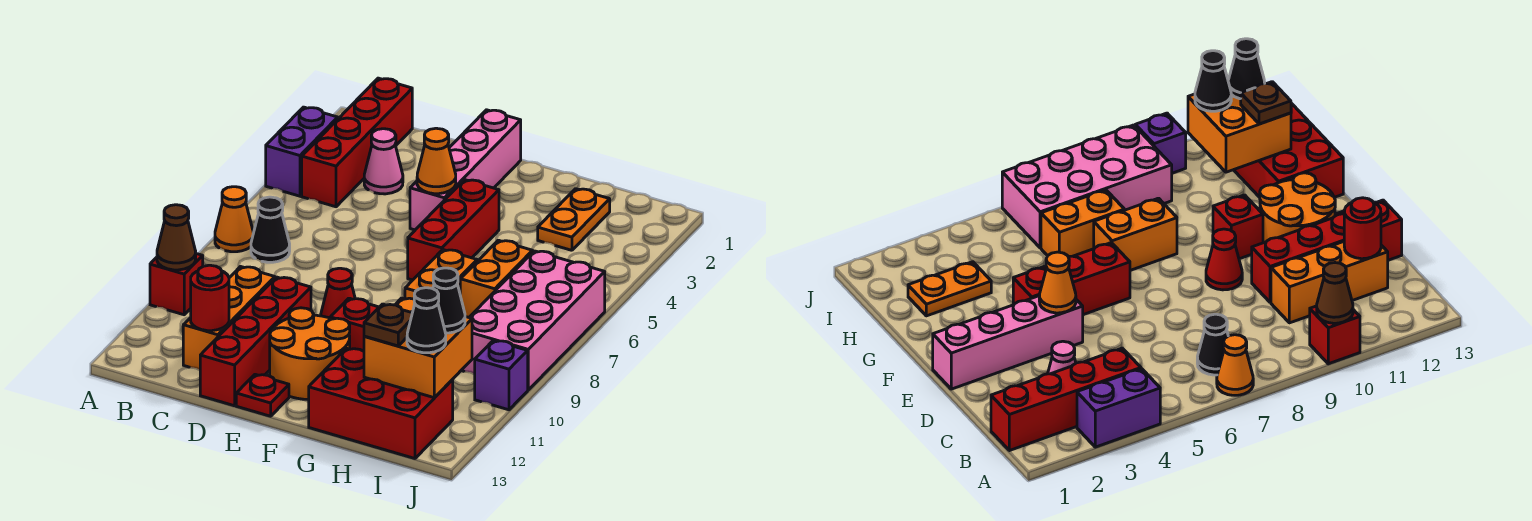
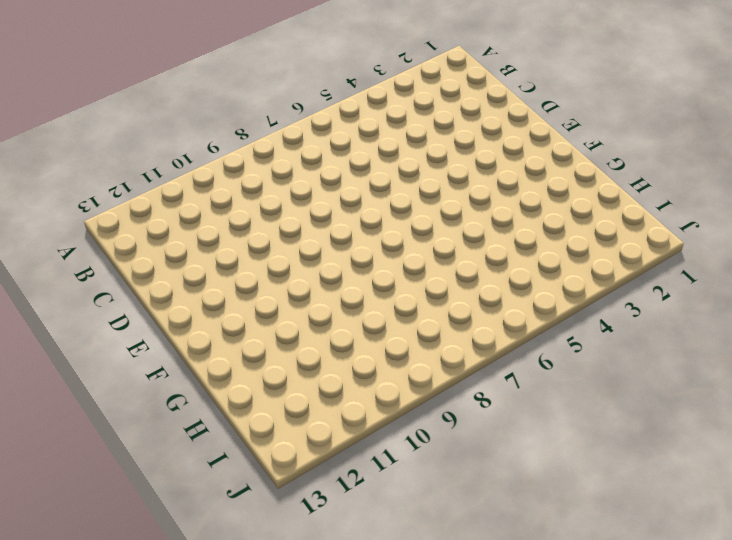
none -> purple brick A3:A4 level 1
none -> orange cone A7 level 1
none -> red brick A10 level 1

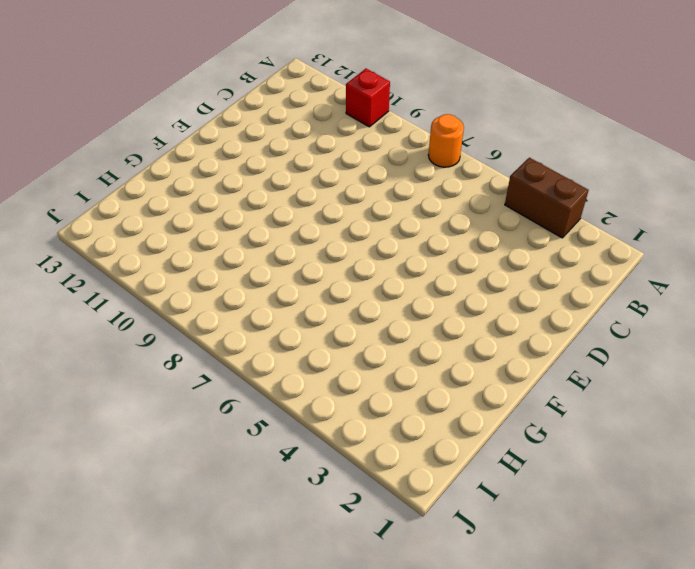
brown brick A3:A4 level 1 -> purple brick A3:A4 level 1
orange round brick A7 level 1 -> orange cone A7 level 1
none -> red brick B1:B4 level 1
none -> black cone B7 level 1
none -> pink cone C3 level 1

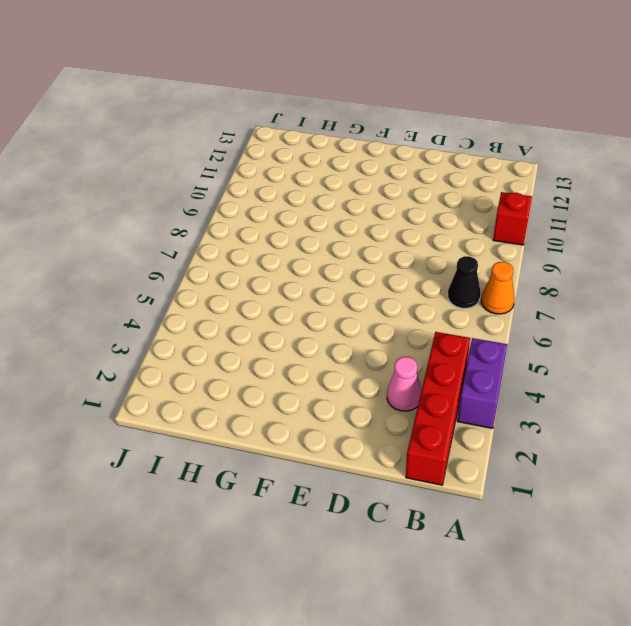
none -> orange brick C10:C12 level 1
none -> red brick D10:D13 level 1
none -> pink brick E1:E4 level 1

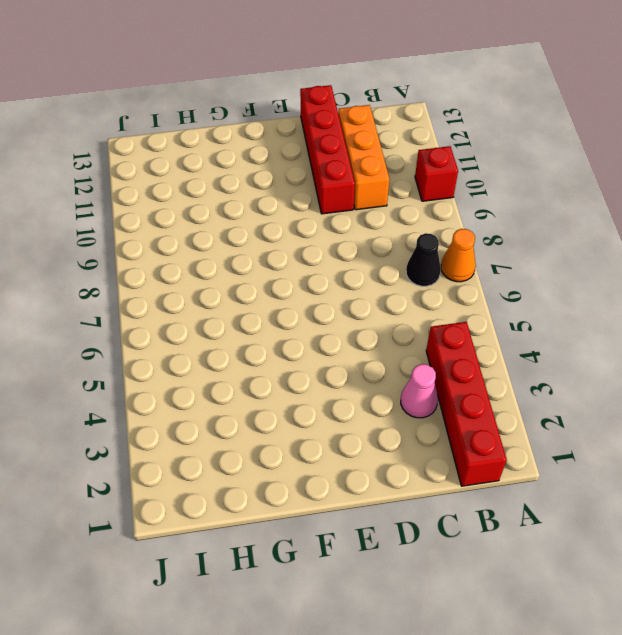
none -> purple brick A3:A4 level 1
none -> pink brick E1:E4 level 1
none -> red cone E9 level 1

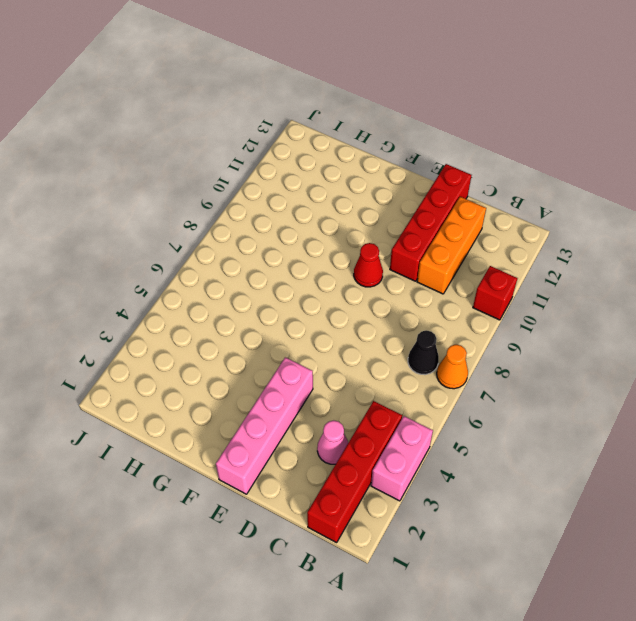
pink brick A3:A4 level 1 -> purple brick A3:A4 level 1
none -> orange round brick E11:F12 level 1
none -> red plate E13 level 1
none -> red brick F4:F6 level 1

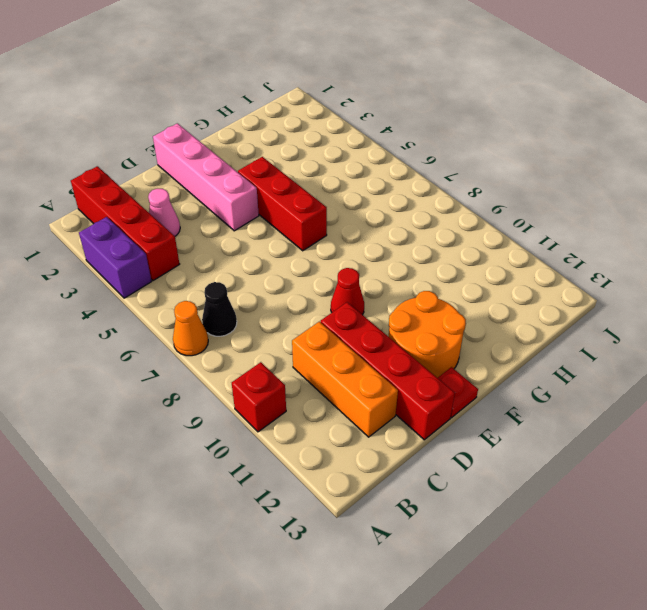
none -> red brick F10 level 1
none -> orange brick G7:G8 level 1
none -> red brick G12:I13 level 1

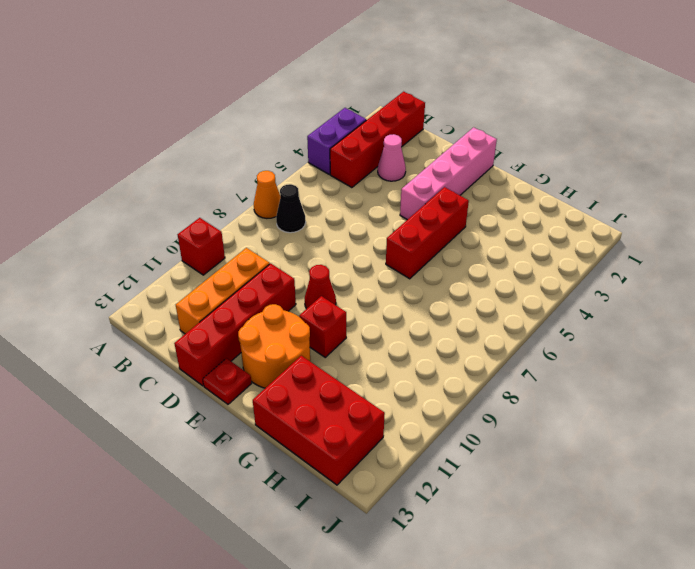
none -> orange brick G7:G8 level 1
none -> orange plate H2:H3 level 1
none -> orange brick H6:H7 level 1

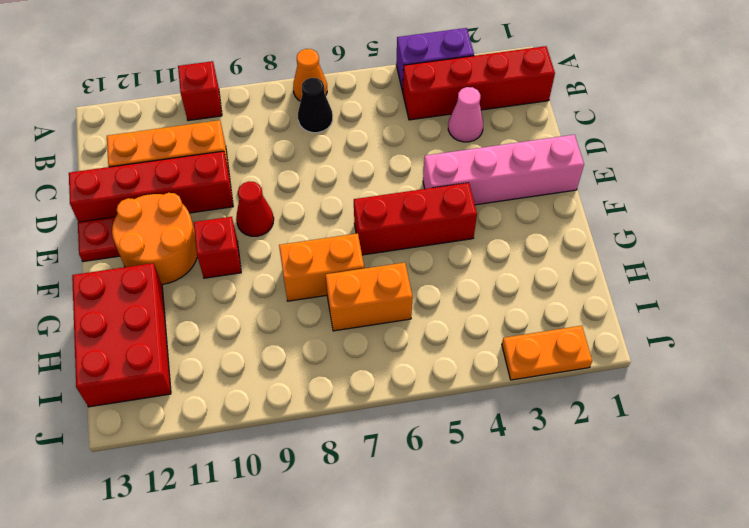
orange plate J2:J3 level 1 -> orange plate H2:H3 level 1
none -> pink brick I6:J9 level 1
none -> purple brick J10 level 1
none -> brown cone A10 level 2

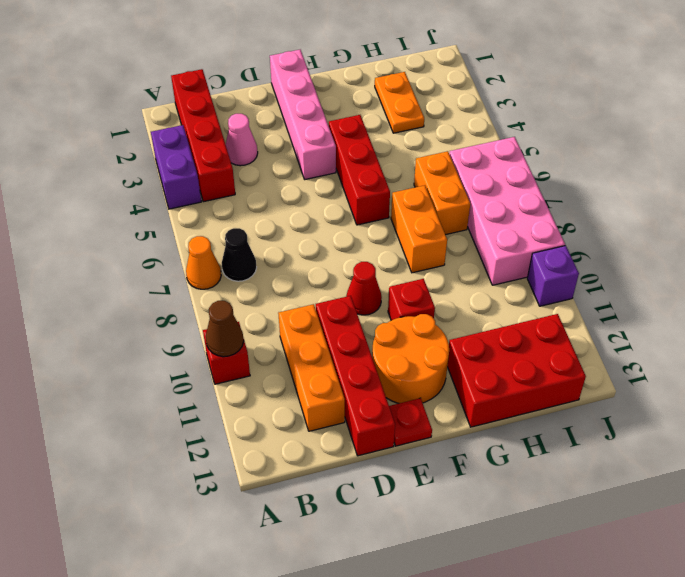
none -> red round brick C12 level 2
none -> orange cone E4 level 2
none -> orange brick H11:I12 level 2

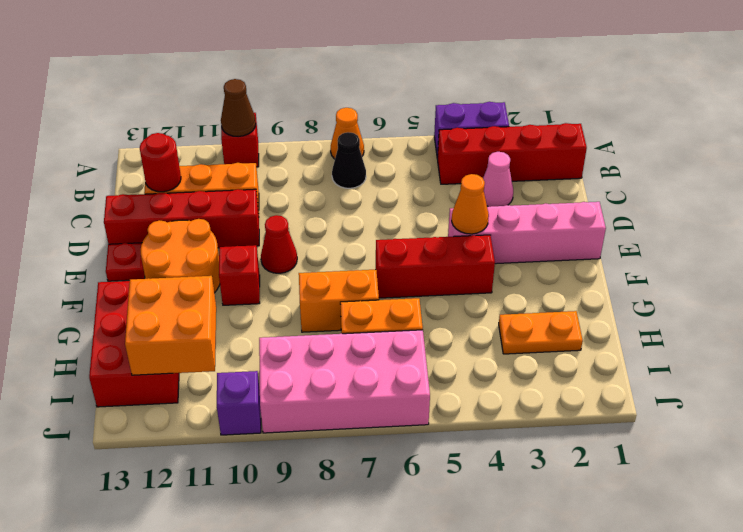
none -> brown plate H12 level 3
none -> black cone I11 level 3
none -> black cone I12 level 3

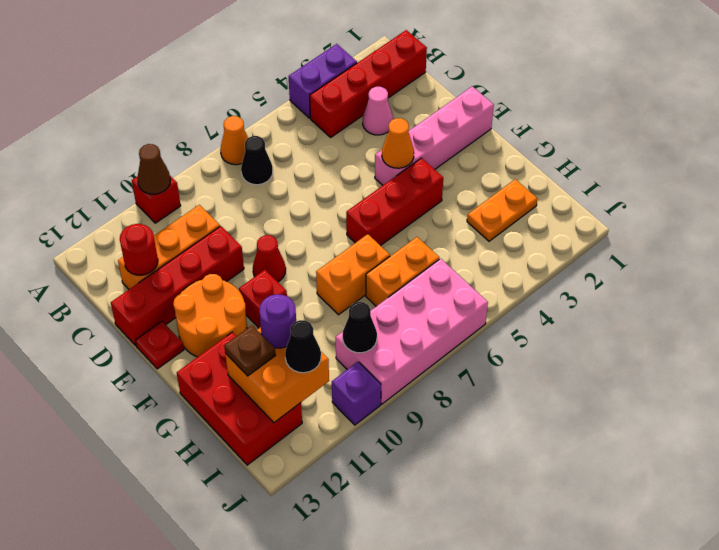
purple round brick H11 level 3 -> none
black cone I9 level 2 -> black cone I12 level 3

